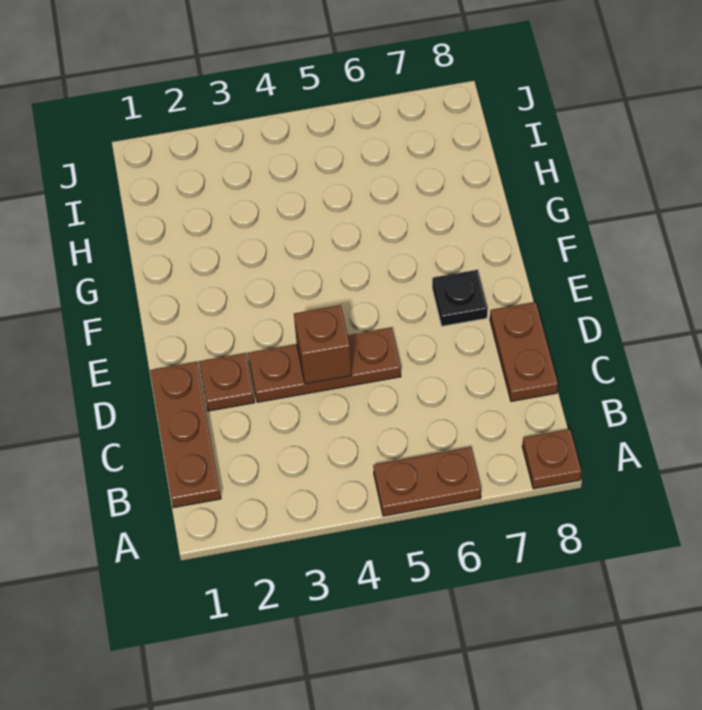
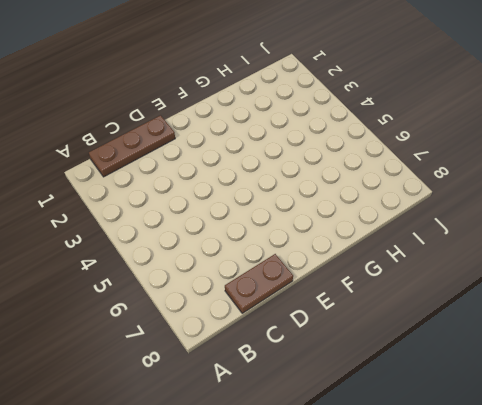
none -> brown plate A5:A6 level 1
none -> brown plate A8 level 1

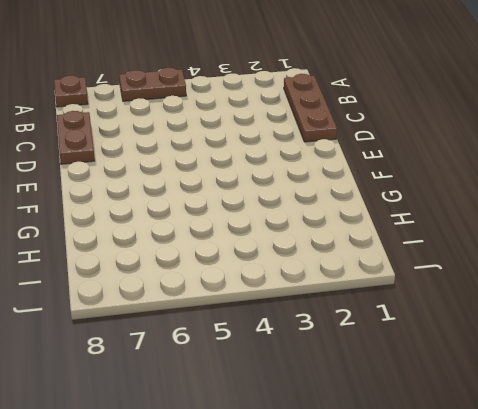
none -> brown plate D2 level 1
none -> brown plate D3:D5 level 1

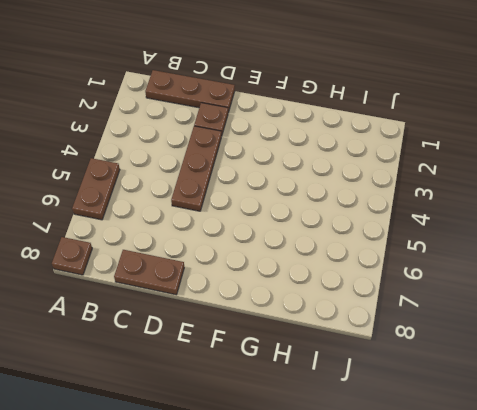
none -> black plate E7 level 1
none -> brown brick D4 level 2

